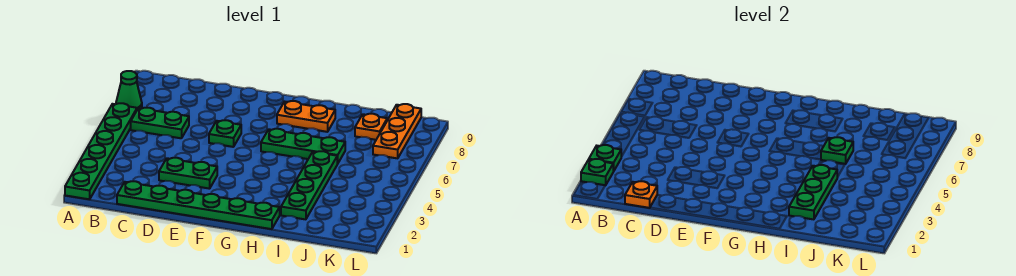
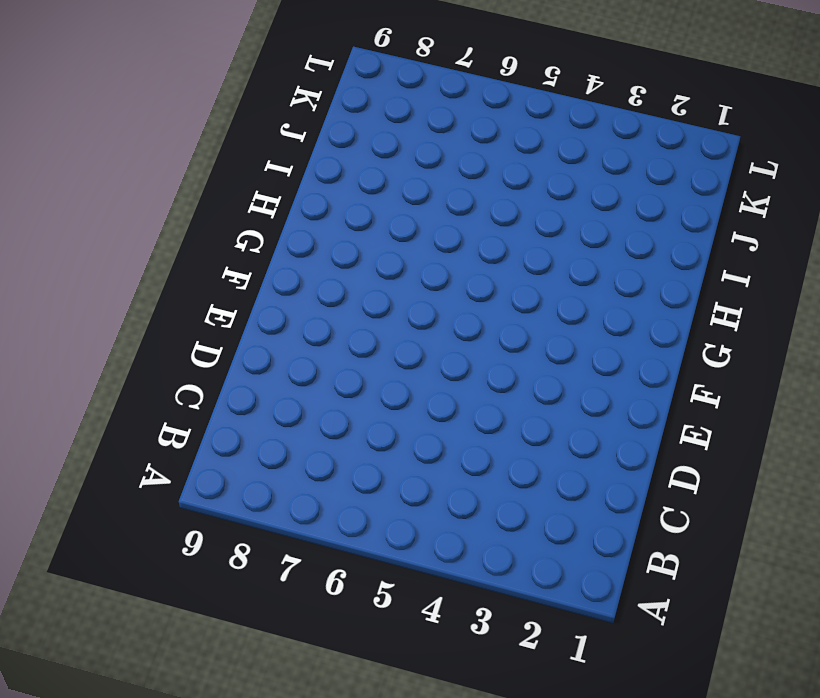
none -> green plate A1:A6 level 1
none -> green cone A7 level 1
none -> green plate B6:C6 level 1

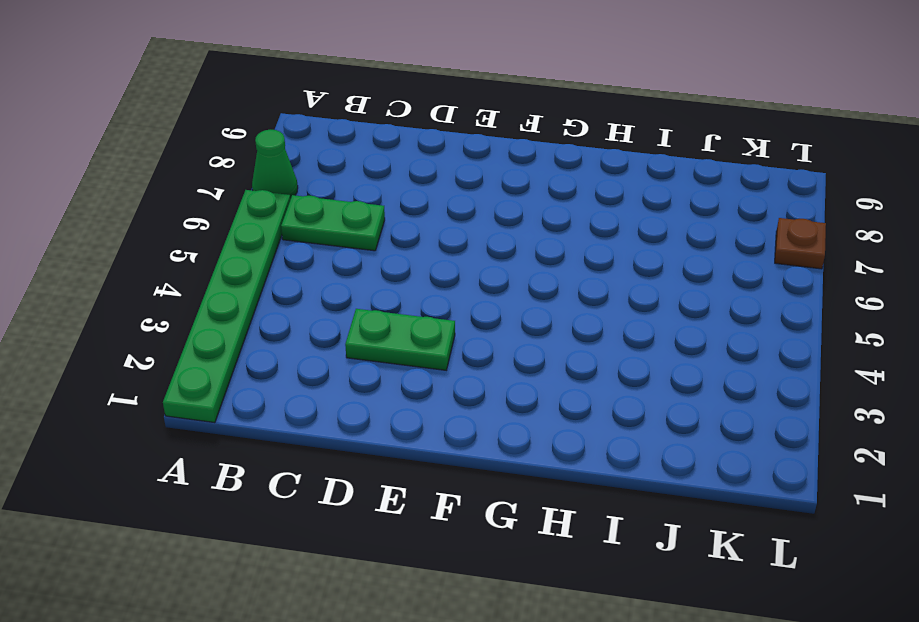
brown plate L7 level 1 -> none
none -> green plate C1:H1 level 1
none -> green plate E6 level 1
none -> green plate G6:I6 level 1

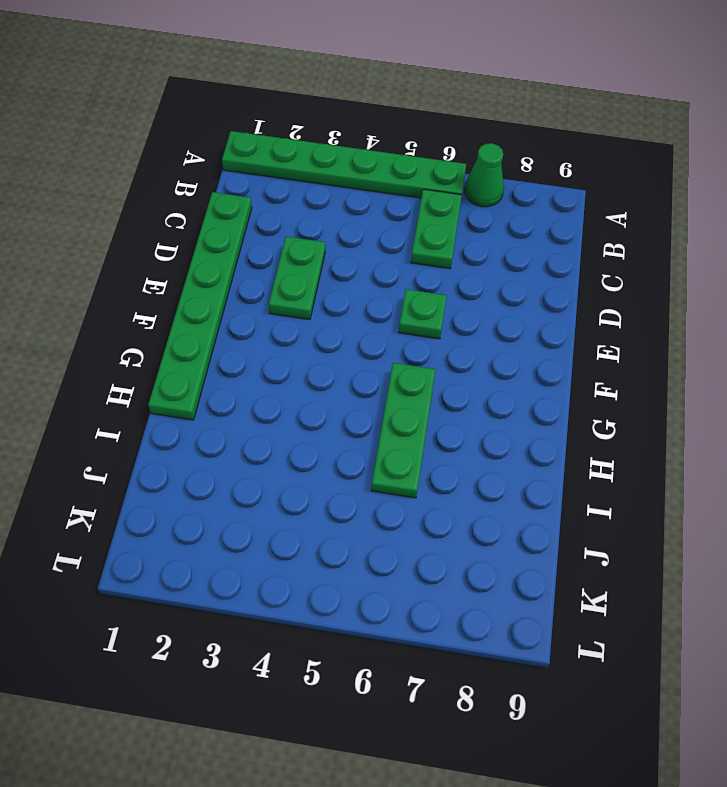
none -> orange plate G8:H8 level 1
none -> green plate I2:I5 level 1
none -> orange plate J8 level 1

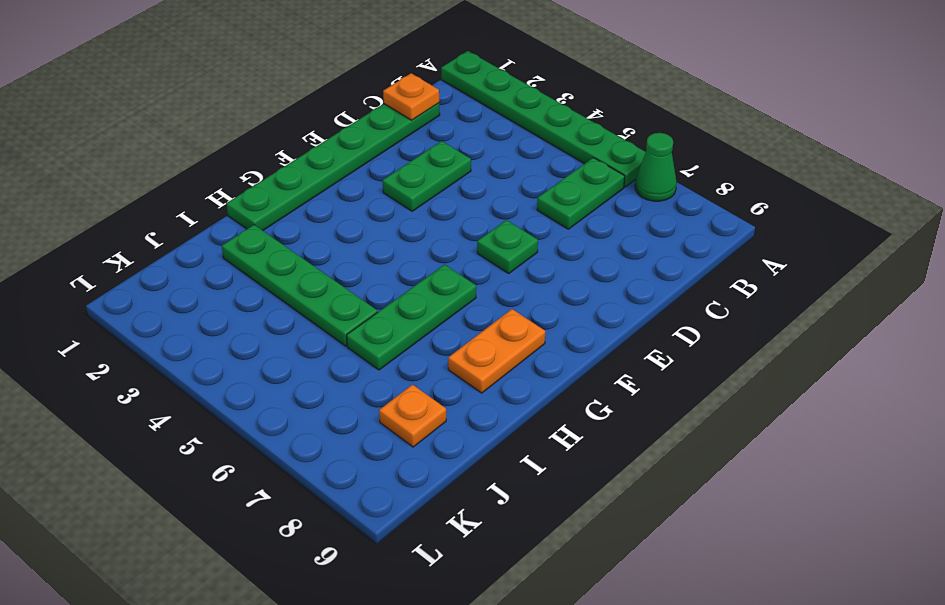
none -> orange plate K7:K9 level 1
none -> green plate A2 level 2
none -> green plate A3 level 2

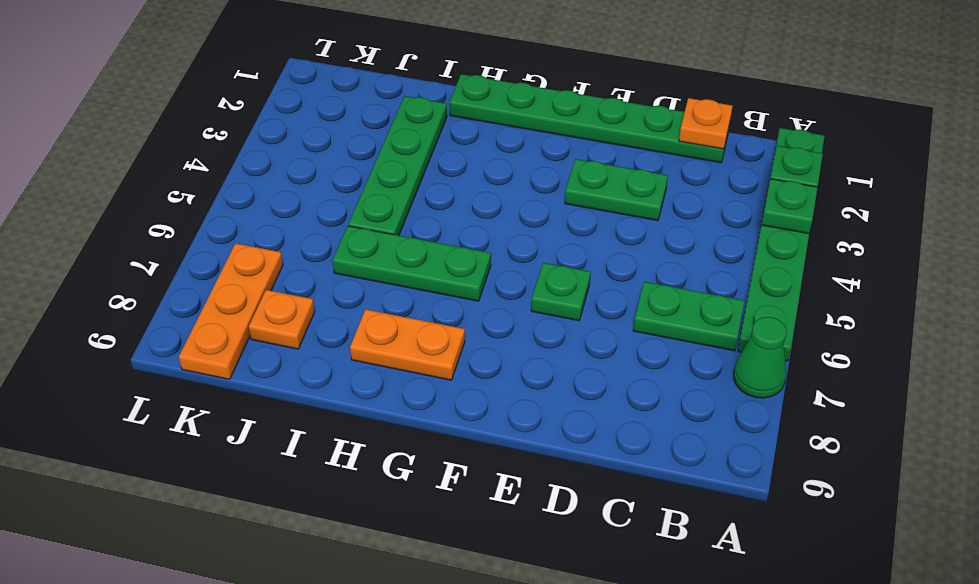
none -> green plate I2:I4 level 2
none -> green plate I6 level 2

